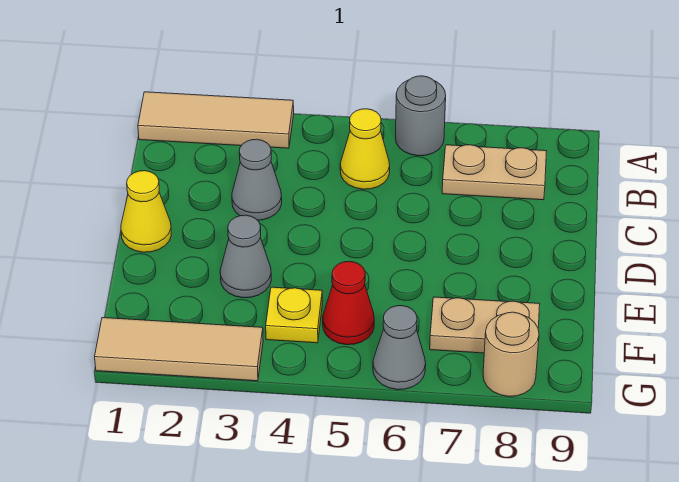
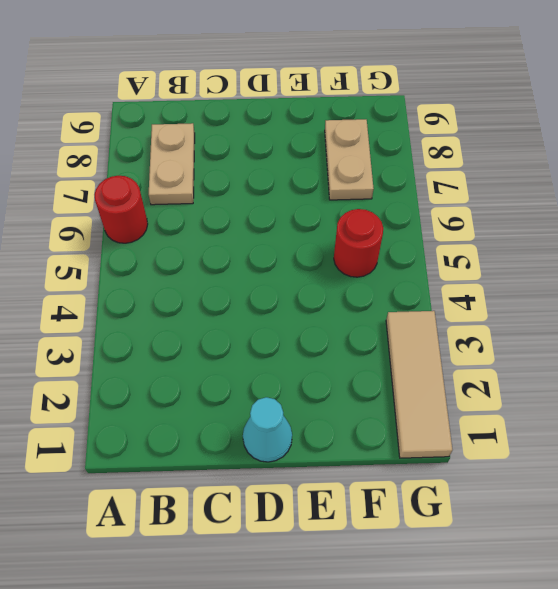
red round brick A6 level 1 -> grey round brick A6 level 1
cyan cone D1 level 1 -> yellow cone D1 level 1
red round brick F5 level 1 -> red cone F5 level 1
none -> tan tile A1:A3 level 1
none -> yellow cone B5 level 1
none -> grey cone C3 level 1

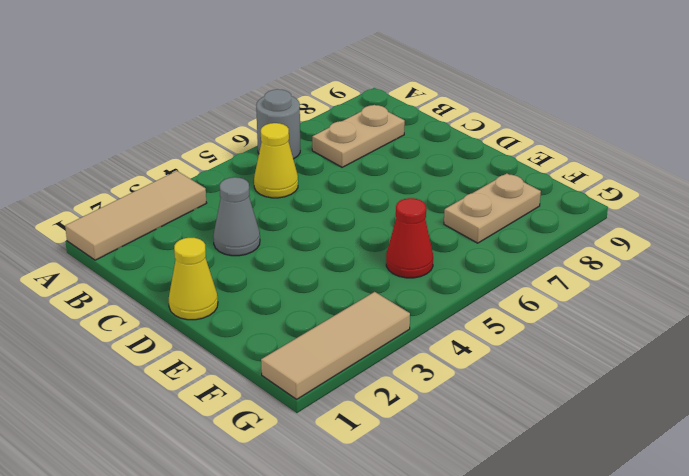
none -> grey cone E3 level 1
none -> yellow plate F4 level 1
none -> grey cone G6 level 1

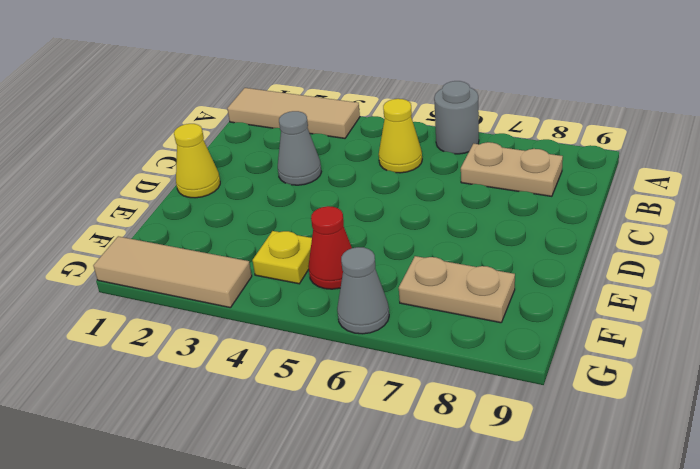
none -> grey cone E3 level 1
none -> tan round brick G8 level 1

